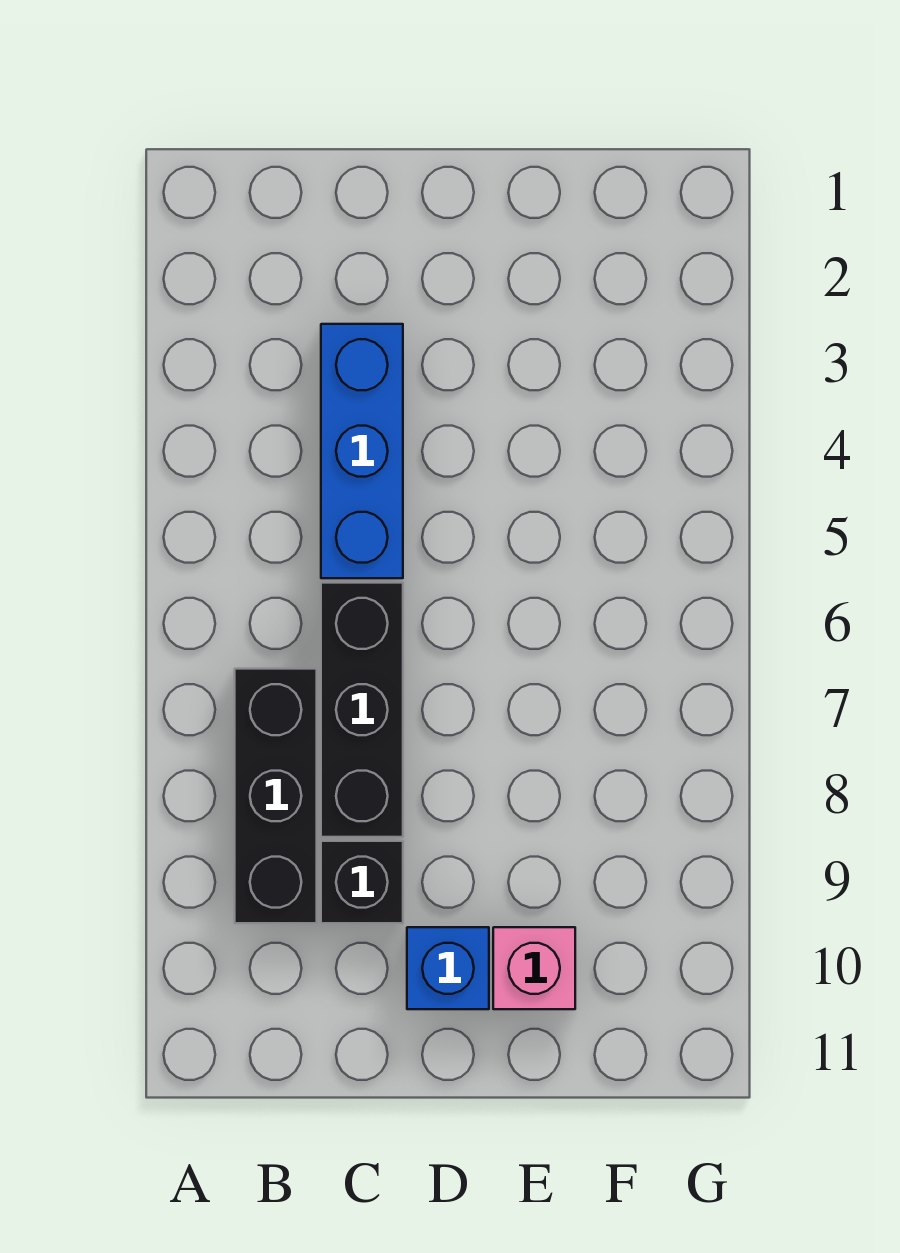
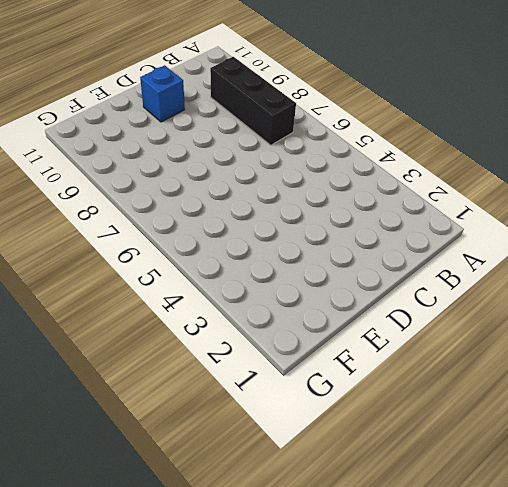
none -> blue brick C3:C5 level 1
none -> black brick C6:C8 level 1

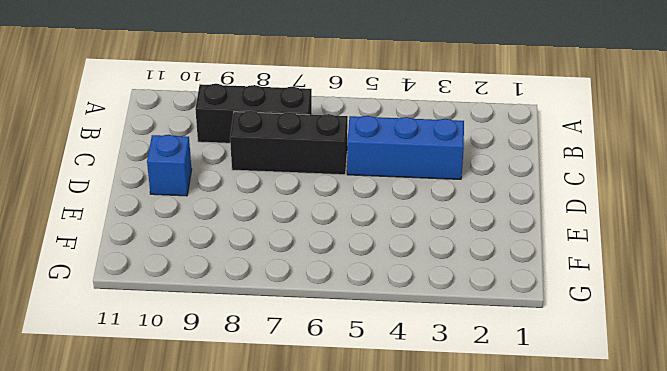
none -> black brick C9 level 1
none -> pink brick E10 level 1

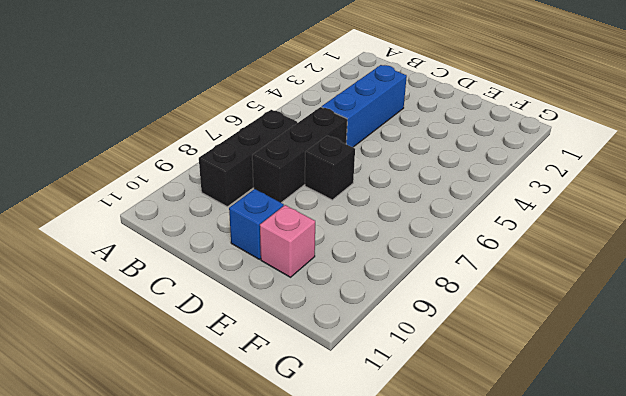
black brick D7 level 1 -> black brick C9 level 1

